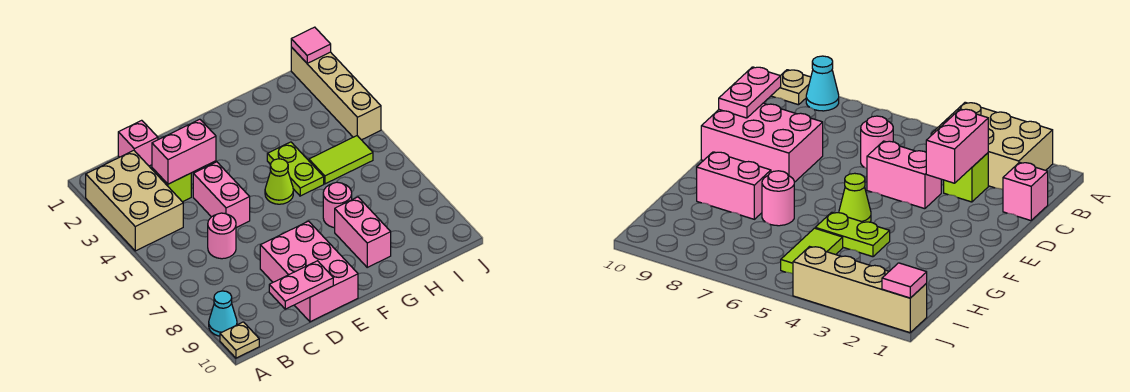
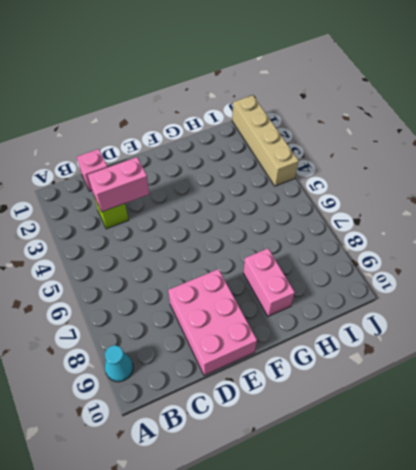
none -> tan brick A2:B4 level 1
none -> tan plate A10 level 1
none -> pink round brick C6 level 1

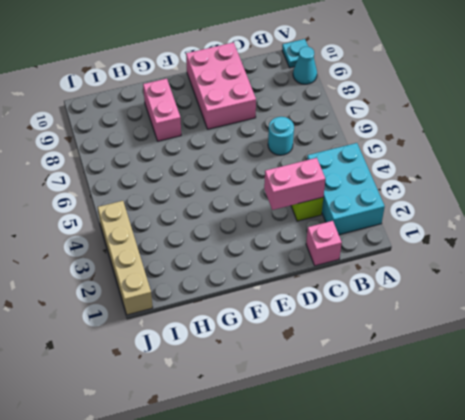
cyan brick A2:B4 level 1 -> tan brick A2:B4 level 1
cyan plate A10 level 1 -> tan plate A10 level 1
cyan round brick C6 level 1 -> pink round brick C6 level 1
none -> pink brick D4:D5 level 1
none -> lime cone F5 level 1
none -> lime plate G4:G5 level 1

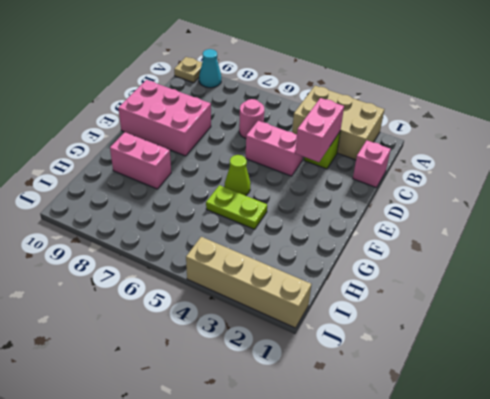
none -> pink round brick G7 level 1
none -> lime tile H5:I5 level 1
none -> pink plate C10:D10 level 2

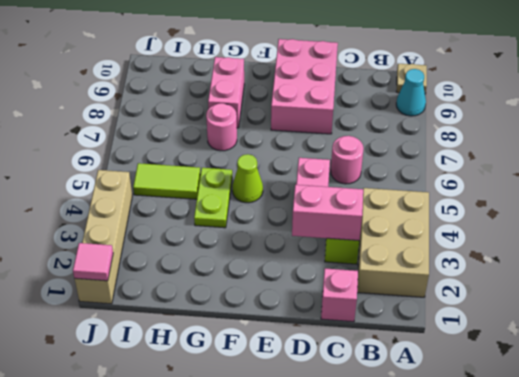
none -> pink plate C10:D10 level 2

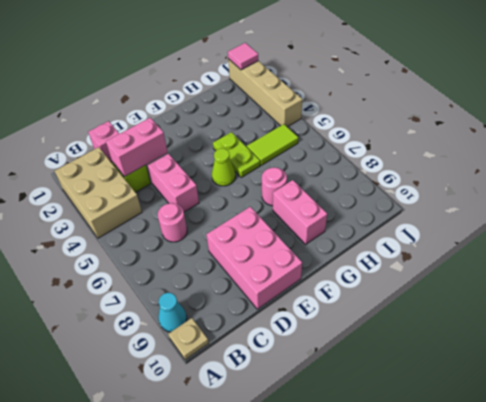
none -> pink plate C10:D10 level 2

